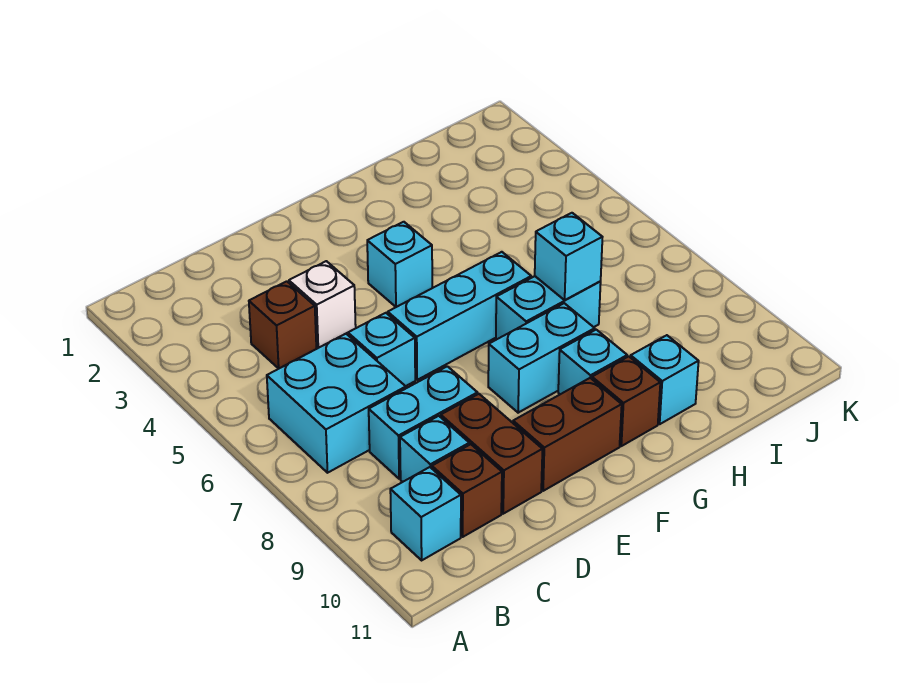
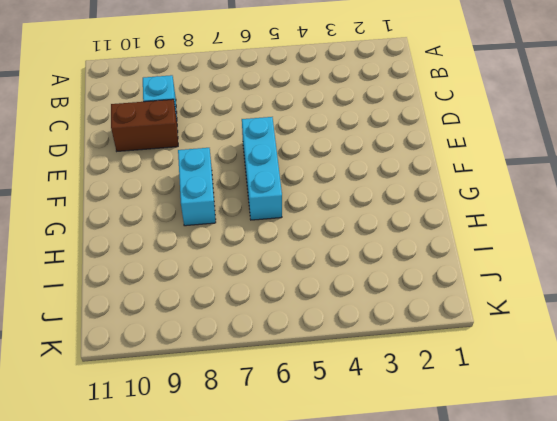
none -> cyan brick B6:C7 level 1
none -> cyan brick B10 level 1
none -> brown brick C4 level 1

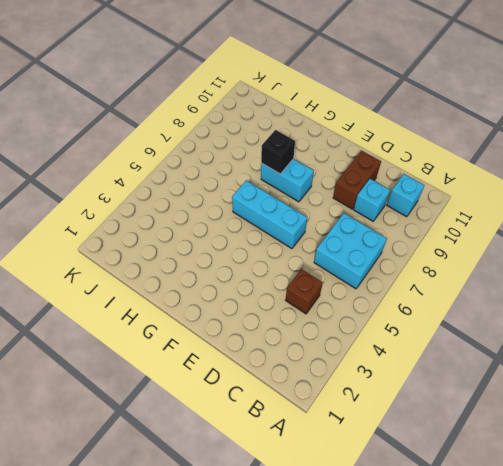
black brick G8 level 2 -> none
none -> cyan brick C8:D8 level 1
none -> brown brick C10 level 1
none -> white brick D4 level 1

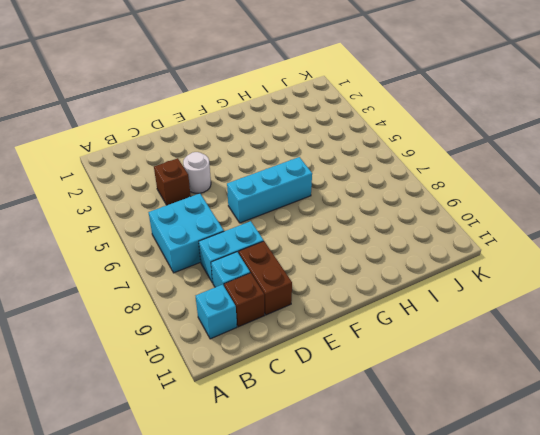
white round brick D4 level 1 -> white brick D4 level 1
none -> cyan brick D6 level 1
none -> brown brick E10:F10 level 1
none -> cyan brick F4 level 1

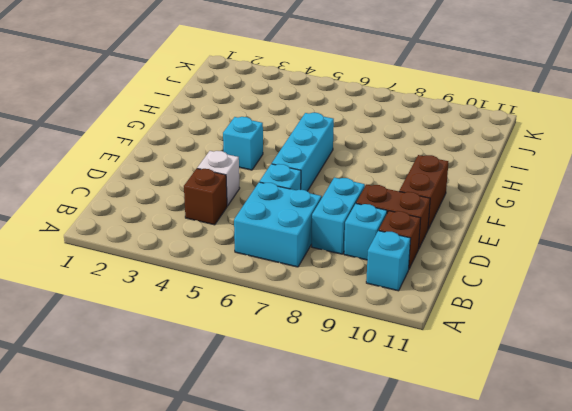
none -> cyan brick F8:G8 level 1
none -> cyan brick G7:H7 level 1
none -> cyan brick G9 level 1

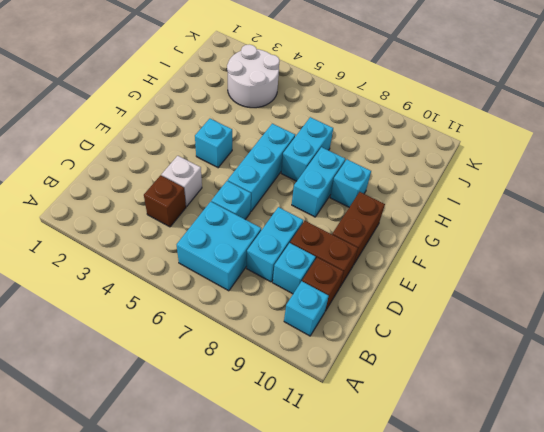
white round brick I3:J4 level 1 -> none
none -> brown brick G10 level 1
none -> cyan brick H10 level 1
none -> cyan brick H7 level 2

